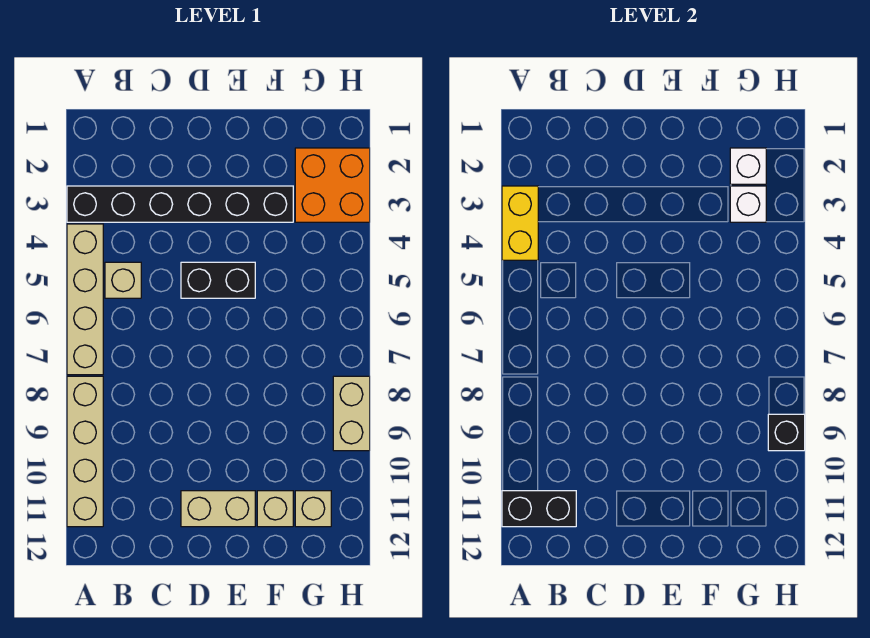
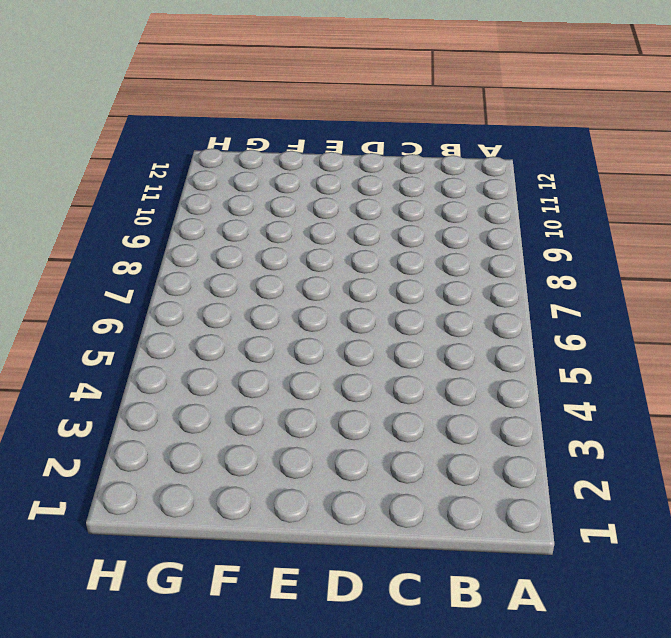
none -> black brick A3:F3 level 1
none -> tan brick A4:A7 level 1
none -> tan brick A8:A11 level 1

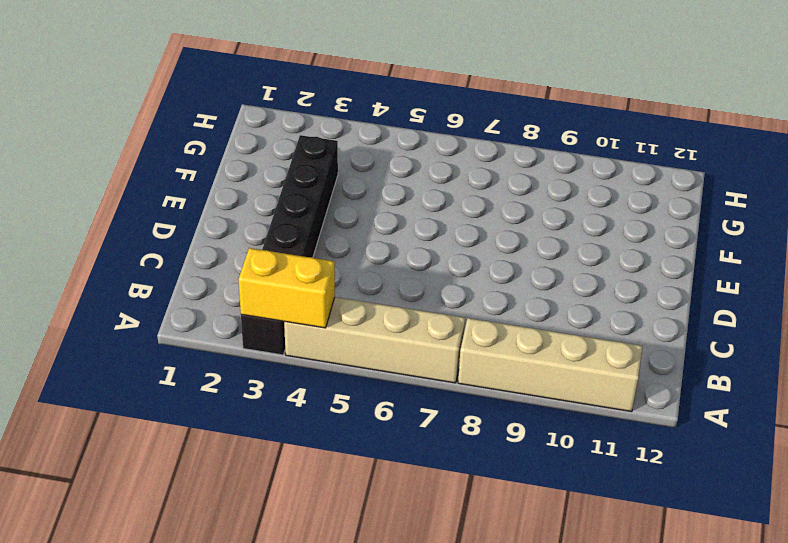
none -> tan brick B5 level 1
none -> black brick D5:E5 level 1
none -> tan brick D11:E11 level 1

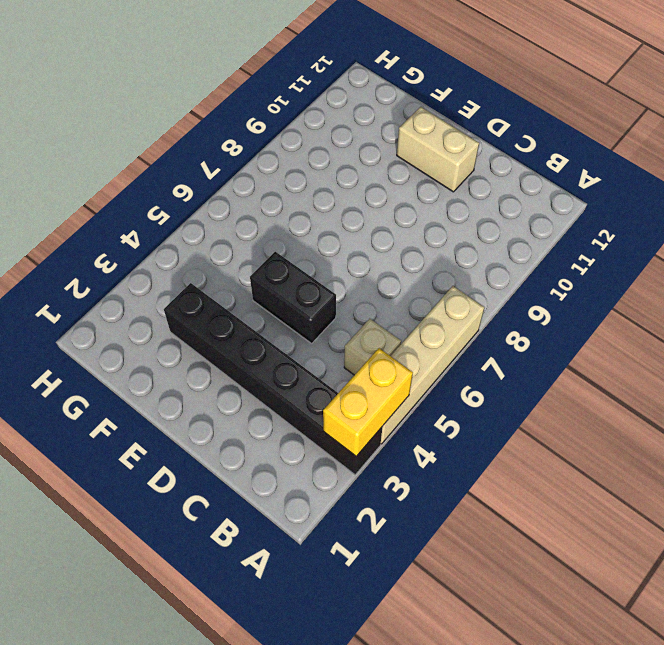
none -> tan brick A8:A11 level 1
none -> tan brick F11 level 1
none -> orange brick G2:H3 level 1

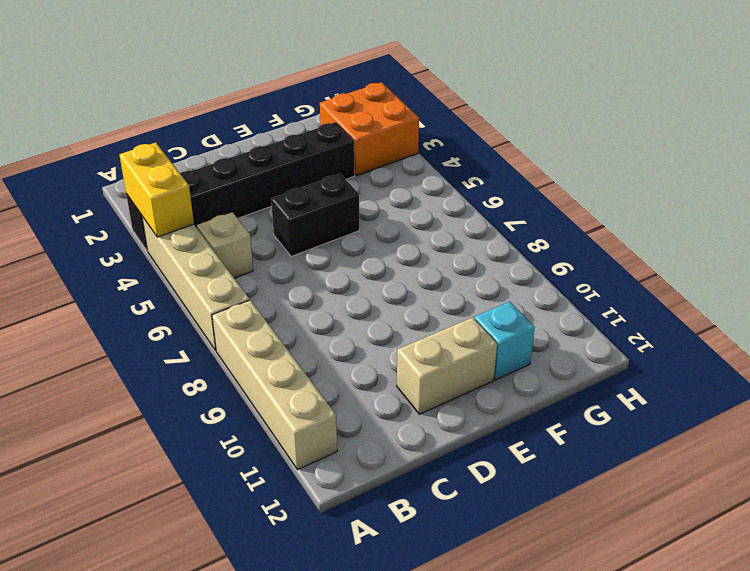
cyan brick F11 level 1 -> tan brick F11 level 1
none -> tan brick G11 level 1
none -> tan brick H8:H9 level 1
none -> black brick A11:B11 level 2

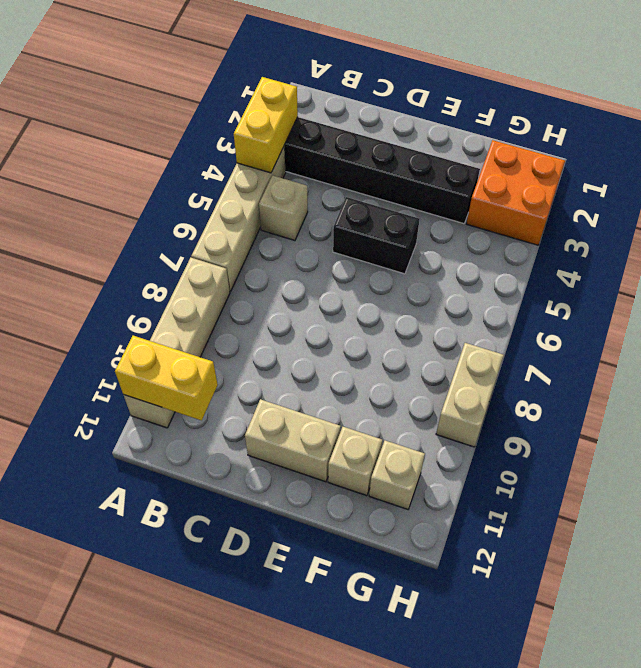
yellow brick A11:B11 level 2 -> black brick A11:B11 level 2
none -> white brick G2 level 2
none -> white brick G3 level 2
none -> black brick H9 level 2

